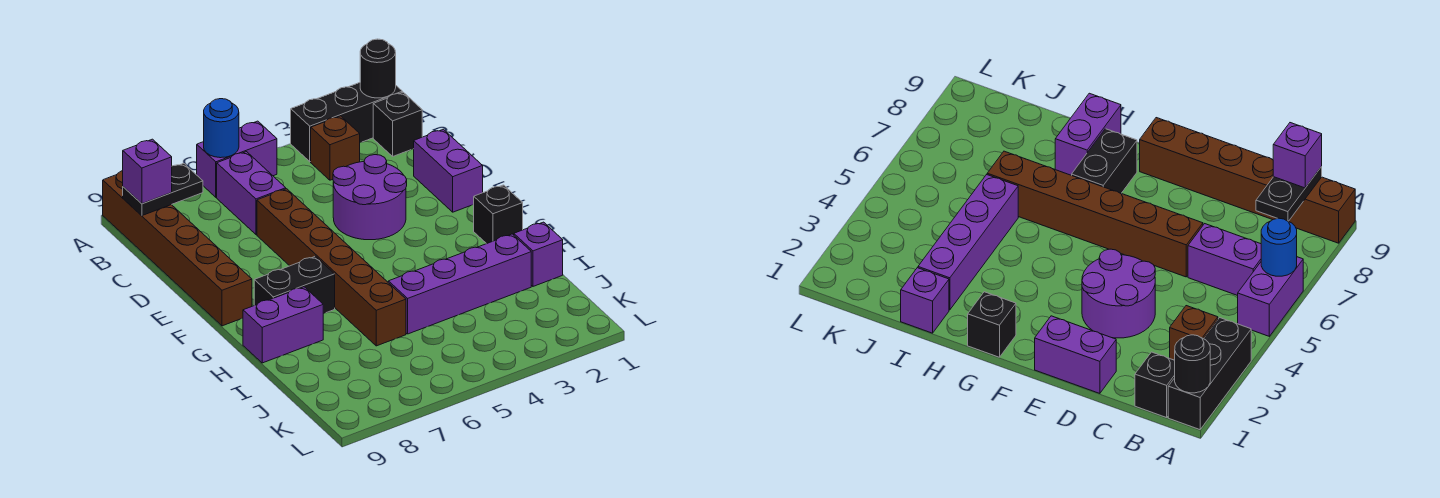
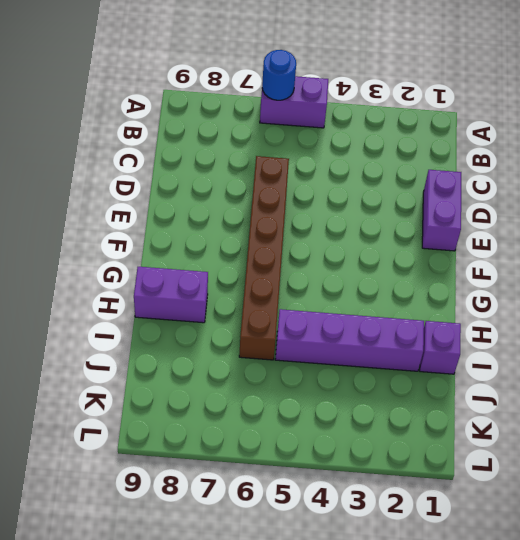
none -> black brick A1:A3 level 1
none -> brown brick A9:F9 level 1
none -> black brick B1 level 1

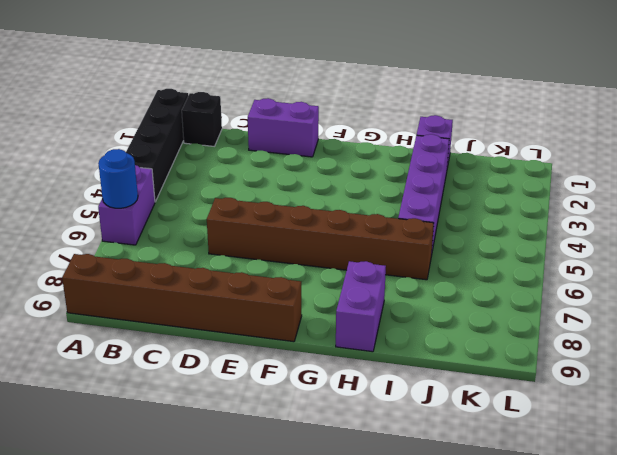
black brick A1:A4 level 1 -> black brick A1:A3 level 1
none -> brown brick B3 level 1
none -> purple brick B6:C6 level 1
none -> purple round brick D3:E4 level 1

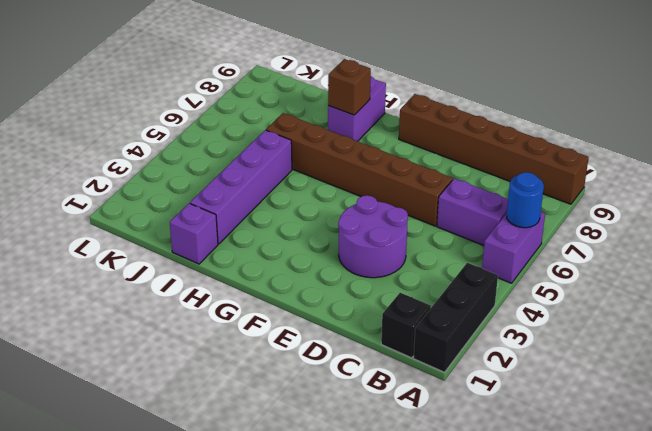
brown brick H8 level 2 -> brown brick B3 level 1
none -> purple brick D1:E1 level 1
none -> black brick G1 level 1
none -> black brick G7:G8 level 1

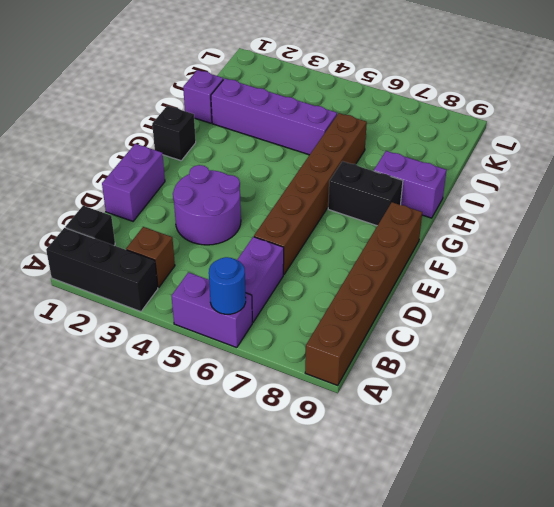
none -> black round brick A1 level 2
none -> black plate B8:B9 level 2
none -> purple brick B9 level 3

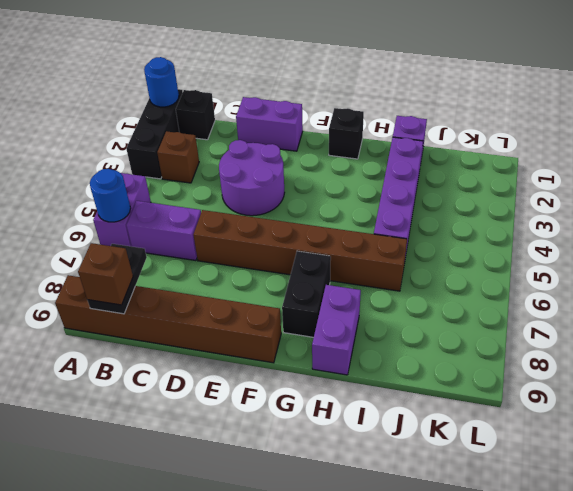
blue round brick A1 level 2 -> black round brick A1 level 2
brown brick B9 level 3 -> purple brick B9 level 3

